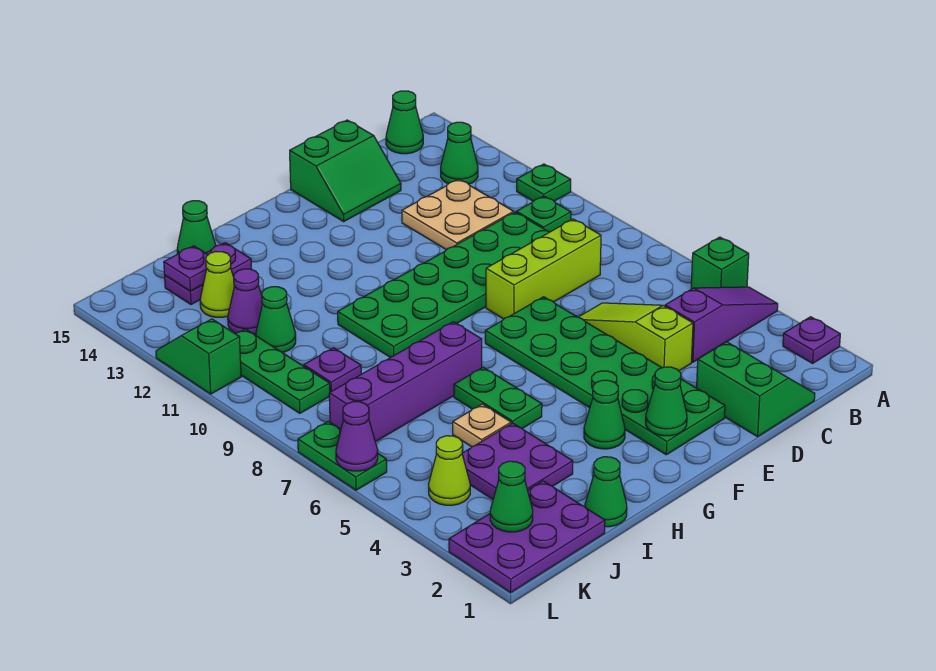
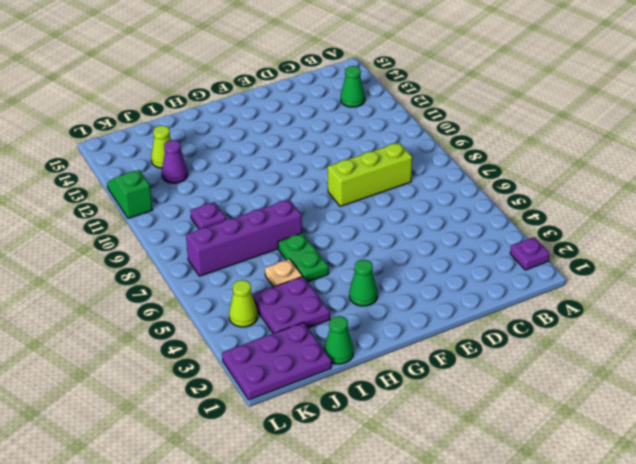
none -> purple slope A4:C4 level 1 top C
none -> green brick A5 level 1
none -> green plate A11 level 1
none -> green plate B10 level 1

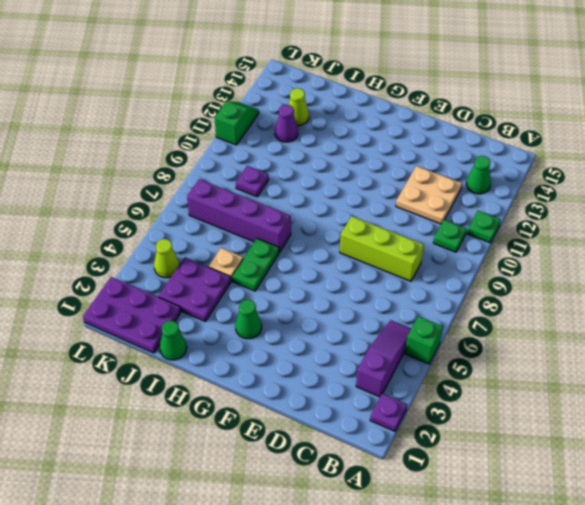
purple slope B3:B5 level 1 top 3 -> purple slope A4:C4 level 1 top C
none -> green cone B15 level 1
none -> green slope C1:D2 level 1 top D
none -> green plate C9:H10 level 1
none -> lime slope D4:D6 level 1 top 4

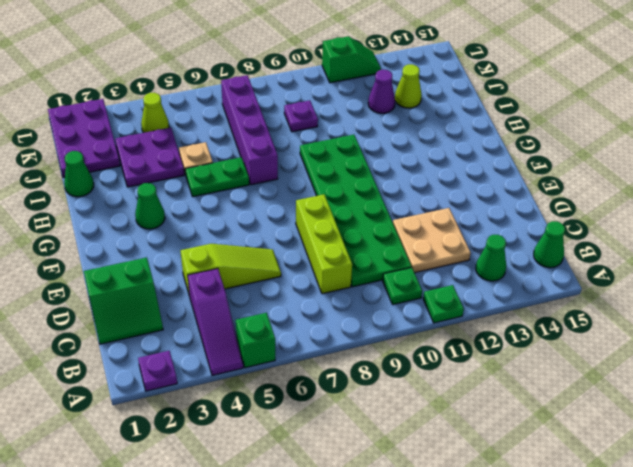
none -> green slope D14:E15 level 1 top 15
none -> green plate E2:F7 level 1
none -> purple plate I14:J14 level 1
none -> green cone I15 level 1

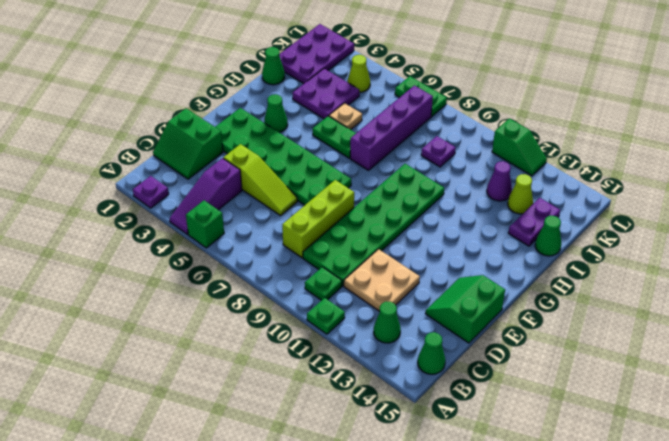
none -> green cone J11 level 1
none -> green plate K9:K11 level 1
none -> green cone F2 level 2
none -> purple plate J14 level 2

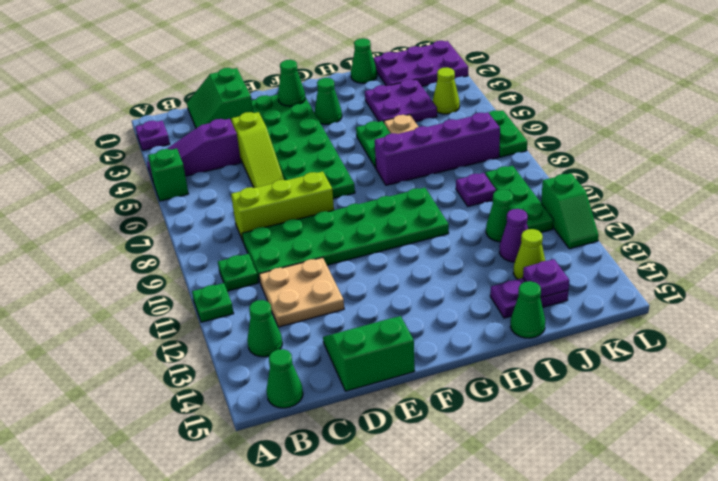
none -> green cone K2 level 2
none -> purple cone L6 level 2

